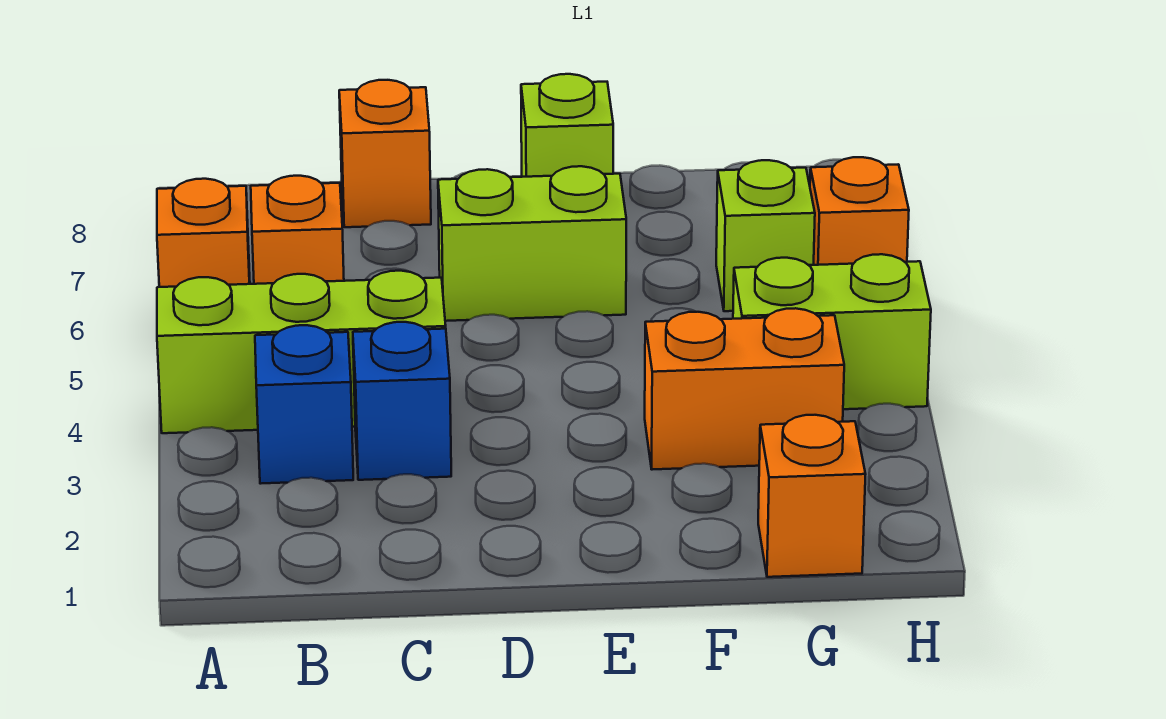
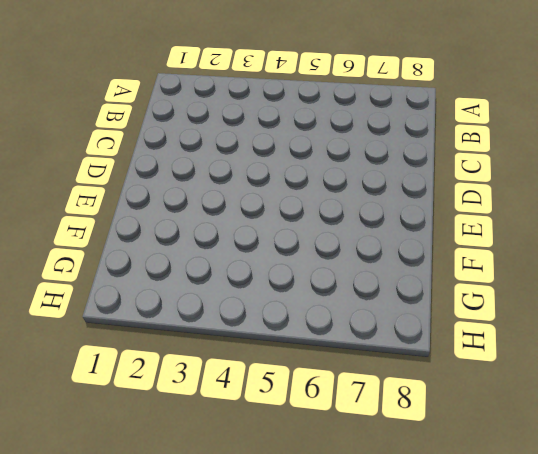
none -> lime brick A4:C4 level 1
none -> orange brick A6 level 1
none -> blue brick B3 level 1

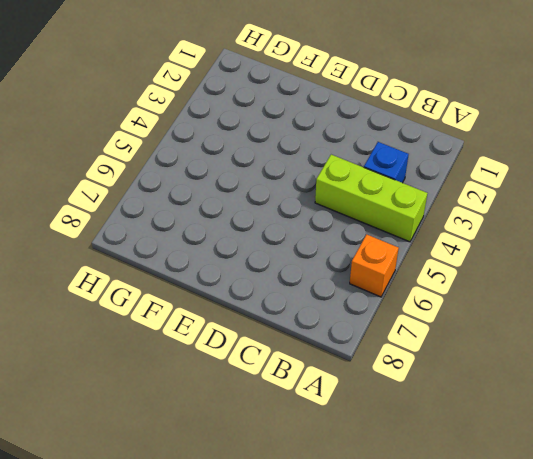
none -> orange brick B6 level 1
none -> blue brick C3 level 1
none -> orange brick C8 level 1

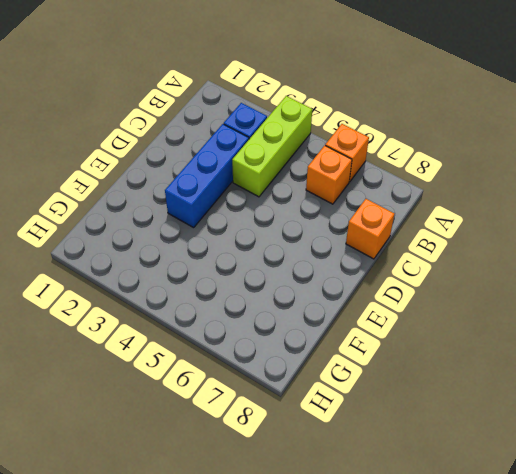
blue brick C3:E3 level 1 -> blue brick C3 level 1
none -> lime brick D6:E6 level 1
none -> lime brick E8 level 1
none -> orange brick F3:G3 level 1

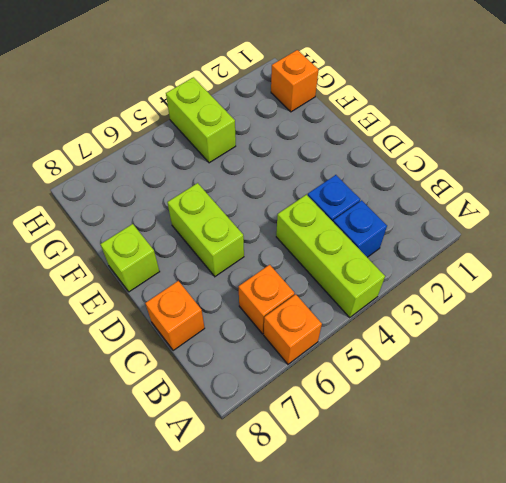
none -> orange brick F3:G3 level 1
none -> lime brick G6 level 1
none -> orange brick H6 level 1

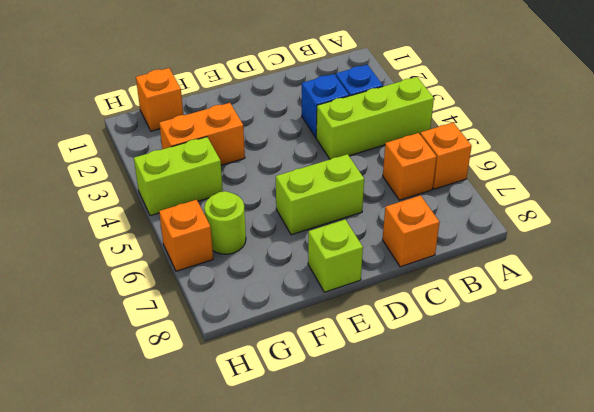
lime round brick G6 level 1 -> lime brick G6 level 1

